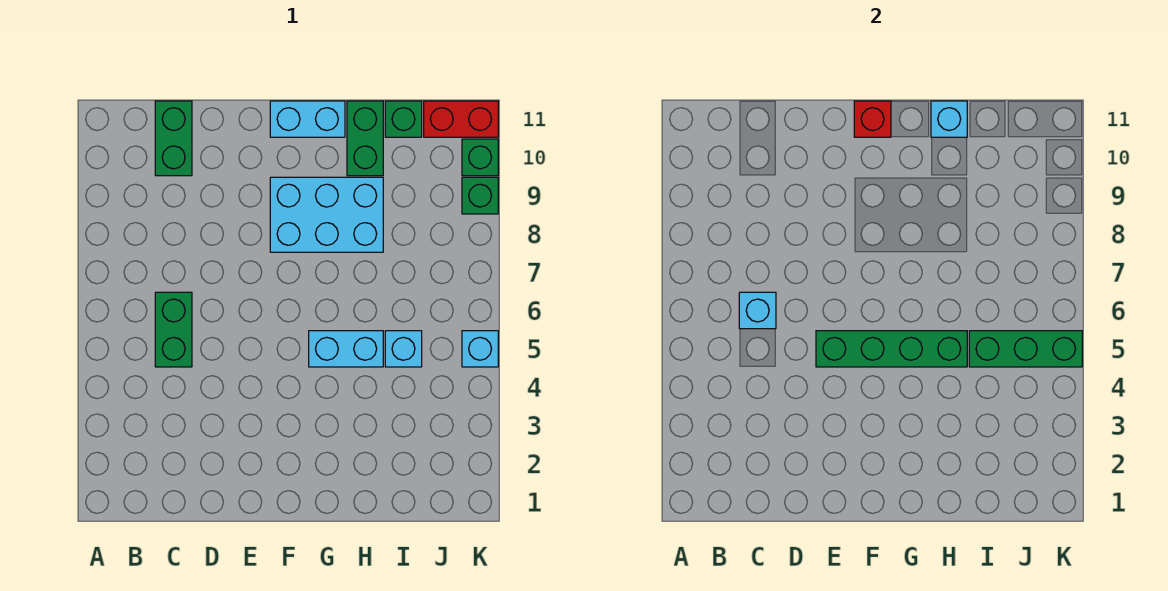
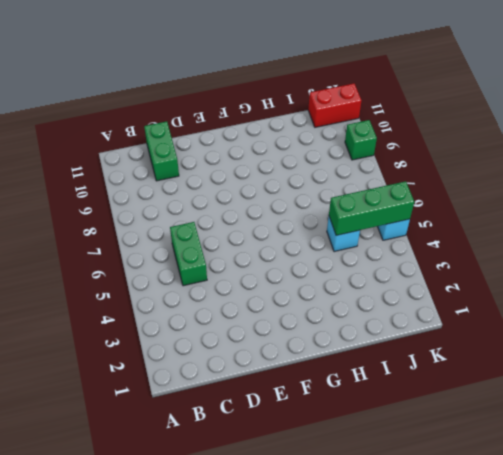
none -> cyan brick F8:H9 level 1
none -> cyan brick F11:G11 level 1
none -> cyan brick G5:H5 level 1

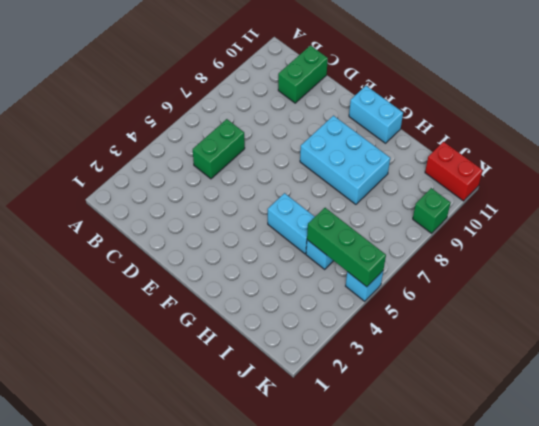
none -> green brick H10:H11 level 1
none -> green brick I11 level 1
none -> green brick K10 level 1

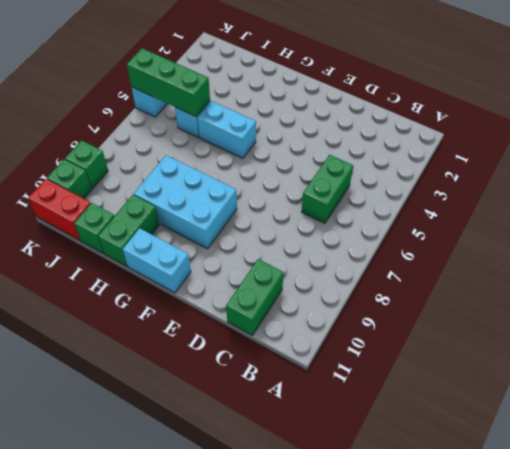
none -> cyan brick C6 level 2
none -> green brick E5:H5 level 2
none -> red brick F11 level 2

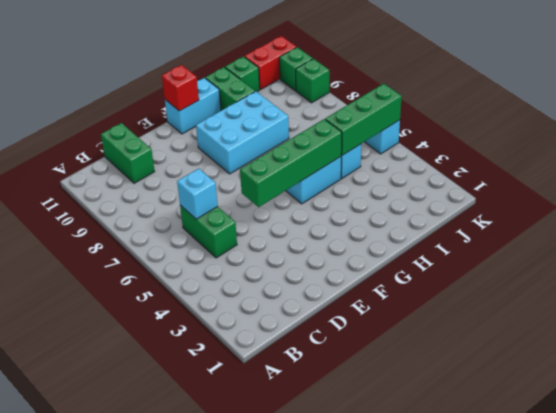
none -> cyan brick H11 level 2

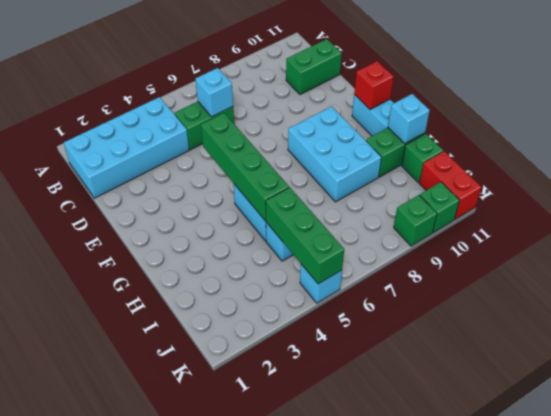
cyan brick B1:C4 level 1 -> none

